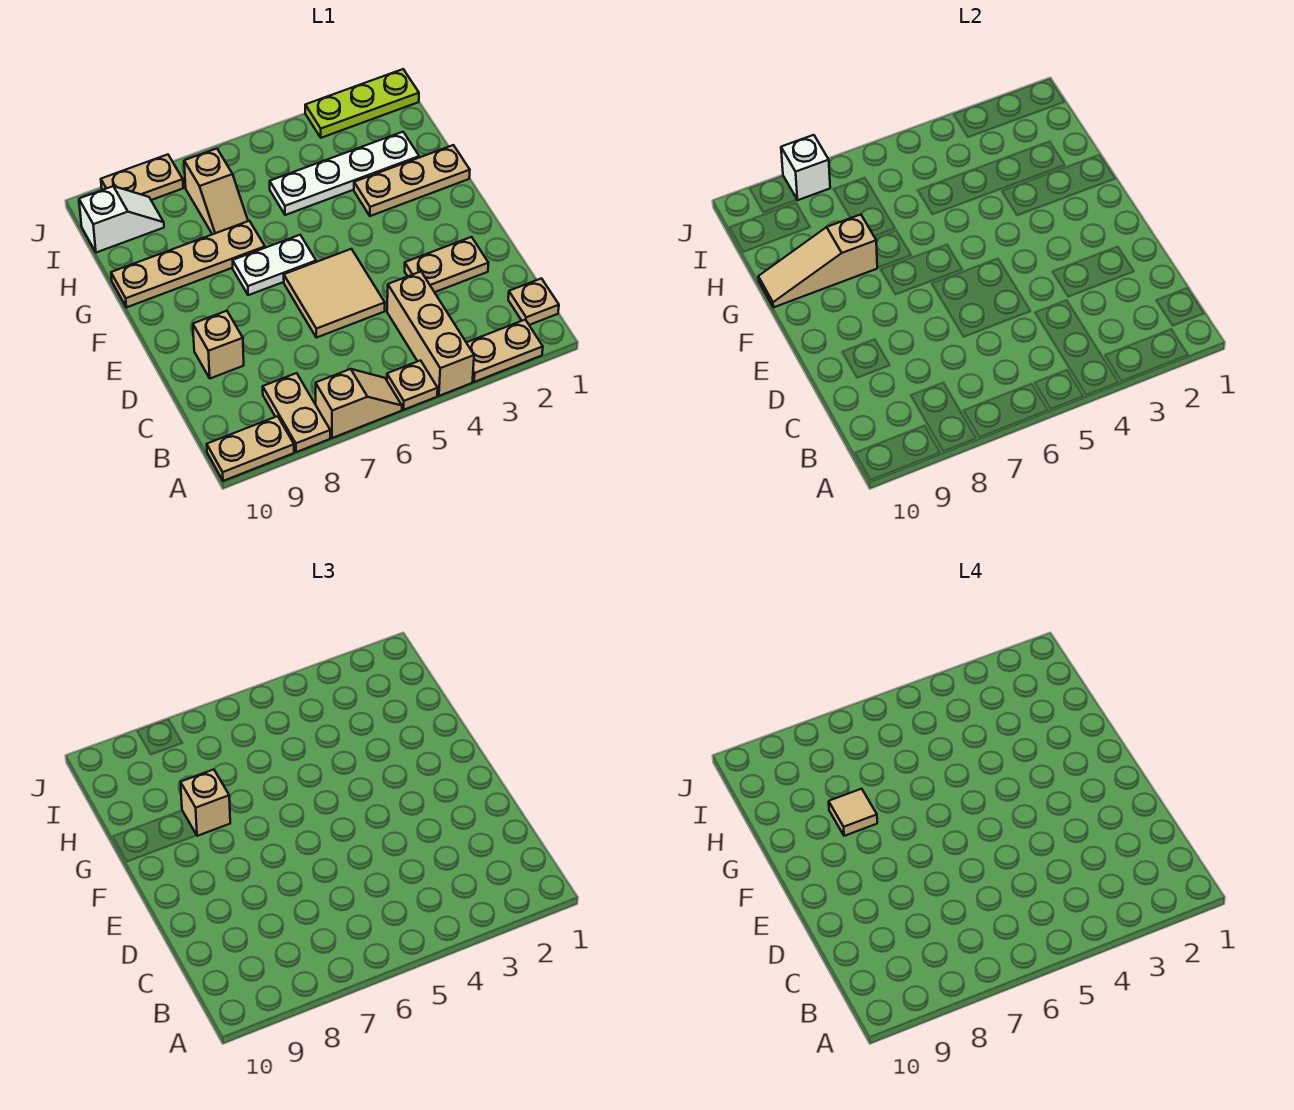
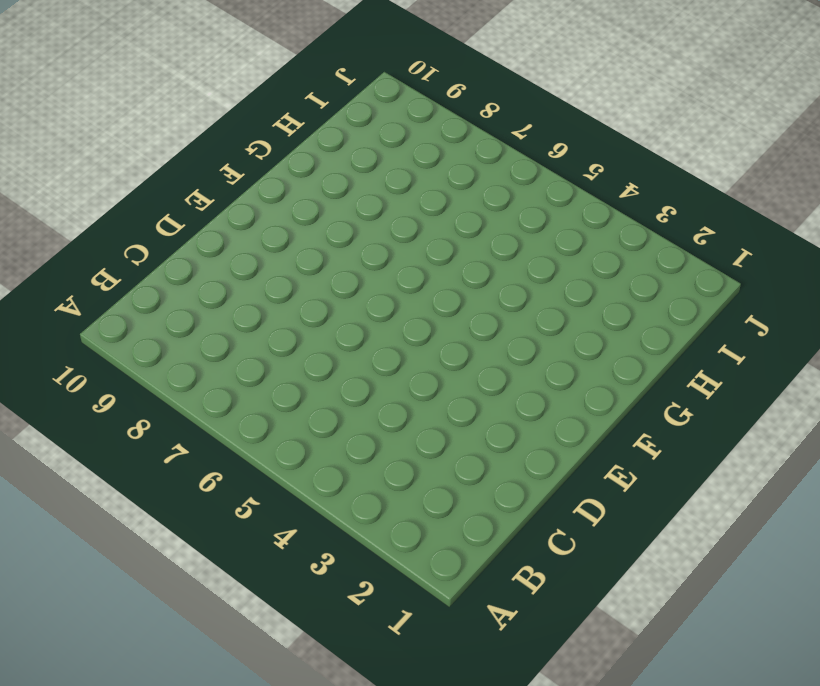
none -> tan plate A2:A3 level 1
none -> tan brick A4:C4 level 1
none -> tan plate A5 level 1

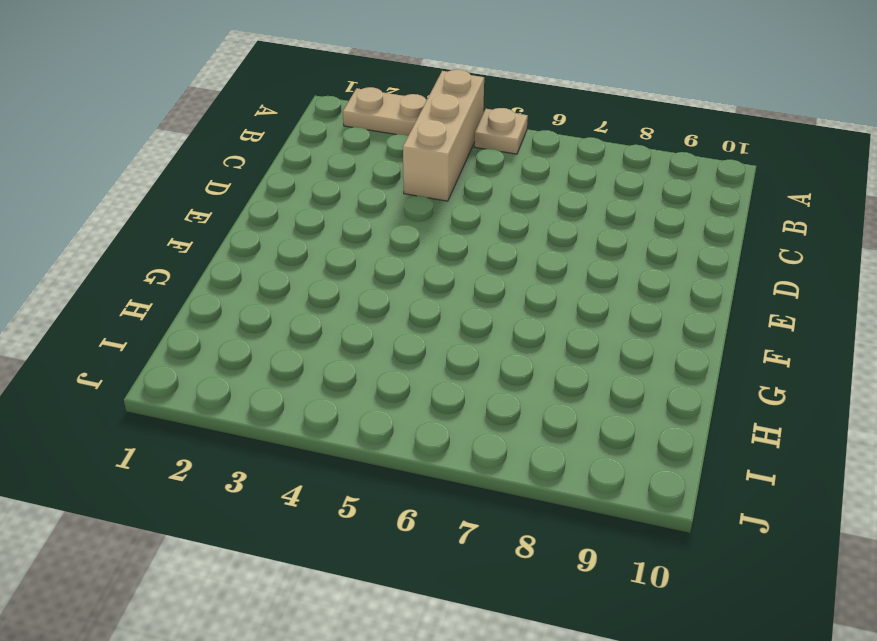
none -> tan slope A6:A7 level 1 top 7
none -> tan plate A8:B8 level 1
none -> tan plate A9:A10 level 1

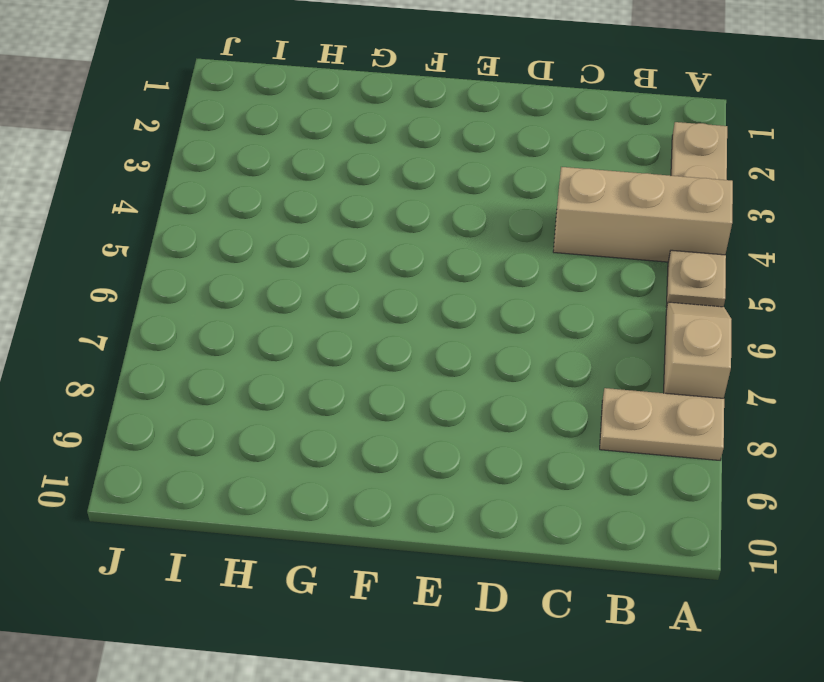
none -> tan plate A9:A10 level 1
none -> tan plate B1 level 1
none -> tan plate D2:D3 level 1

